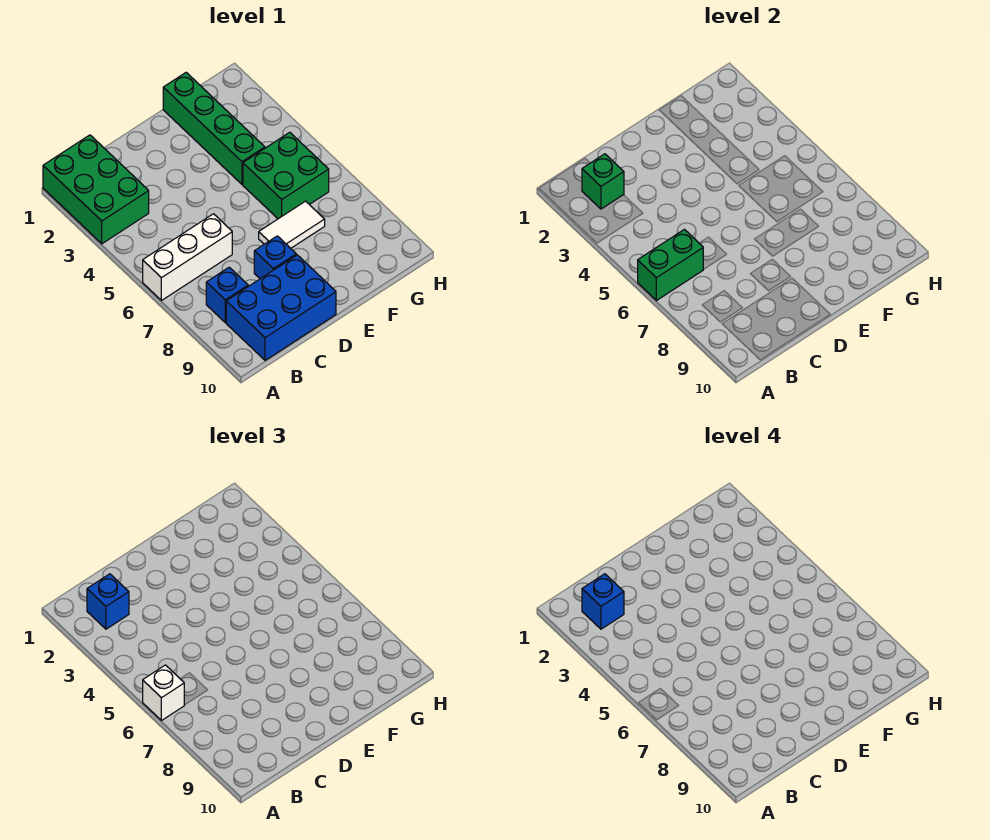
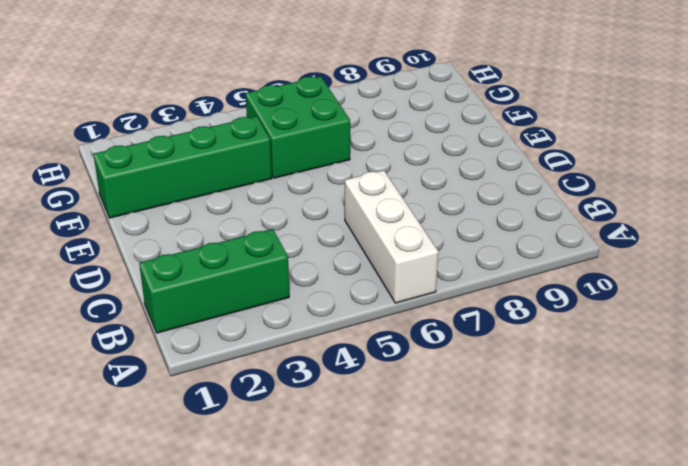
green brick B1:B3 level 1 -> green brick A1:B3 level 1
none -> blue brick B8 level 1
none -> blue brick B9:D10 level 1
none -> blue brick D8 level 1

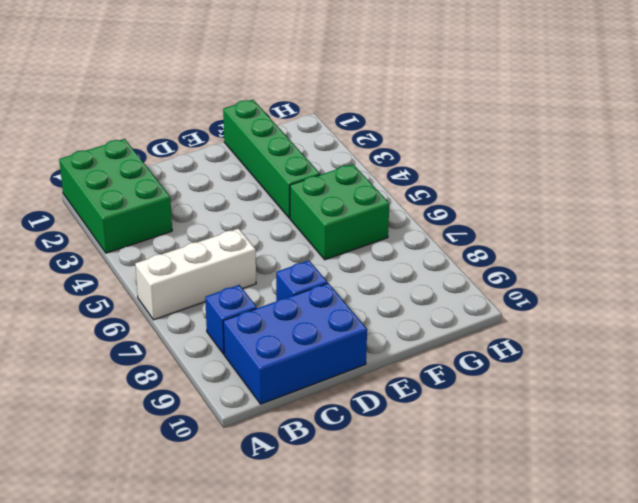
none -> white tile E7:F7 level 1
none -> green brick A6:B6 level 2
none -> green brick B2 level 2

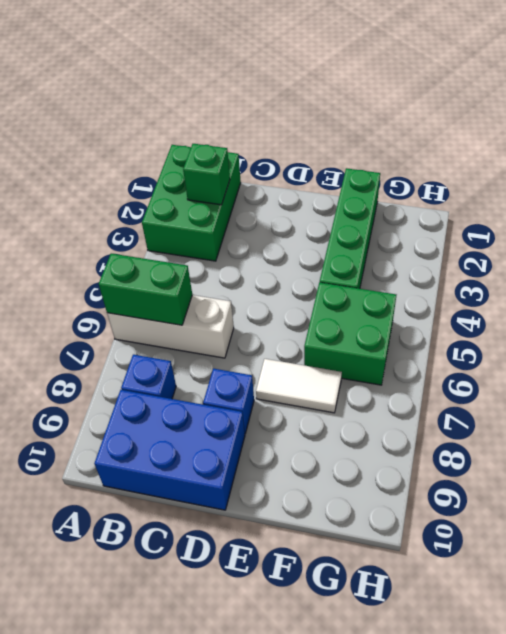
none -> white brick A6 level 3
none -> blue brick B2 level 3
none -> blue brick B2 level 4

